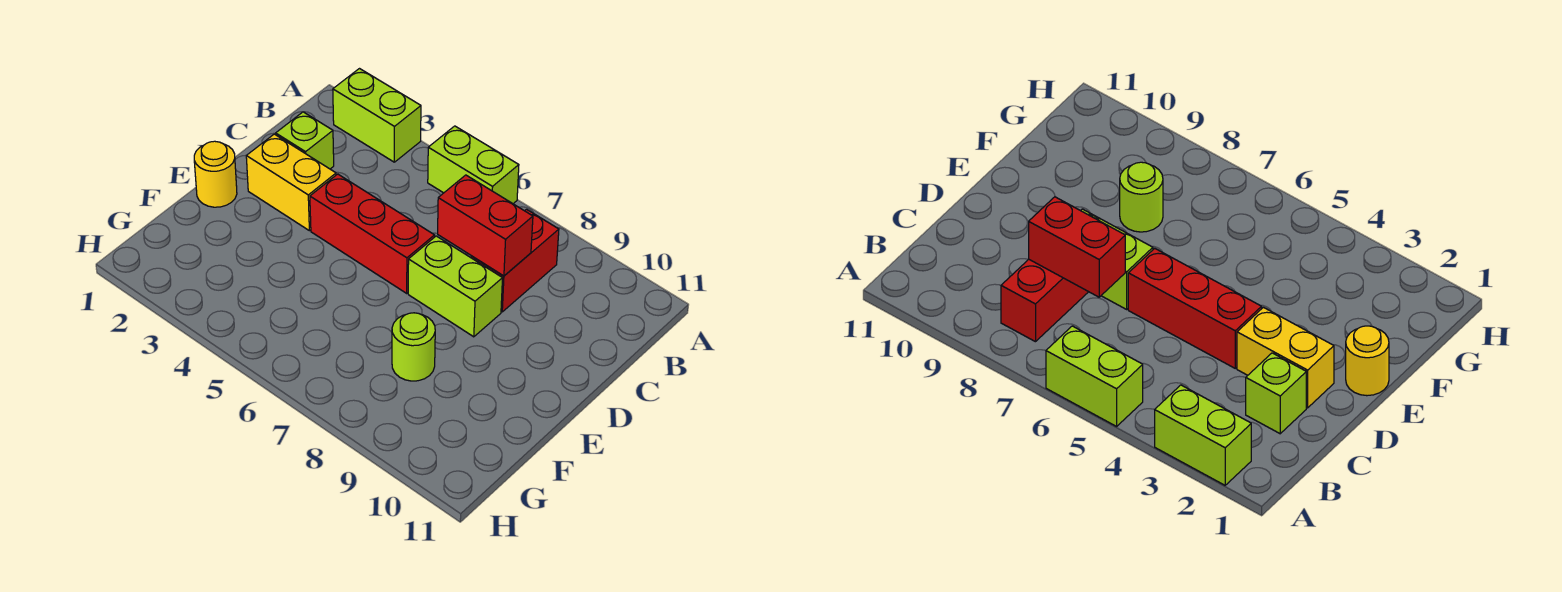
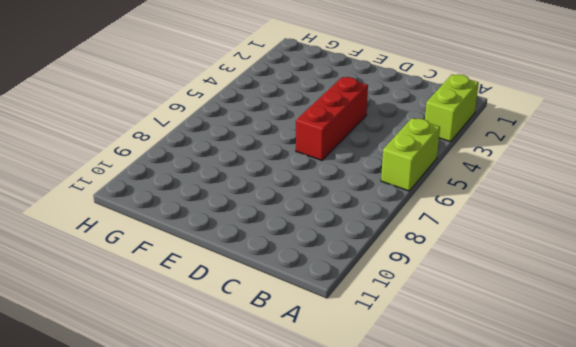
none -> red brick B8:C8 level 1
none -> lime brick C2 level 1

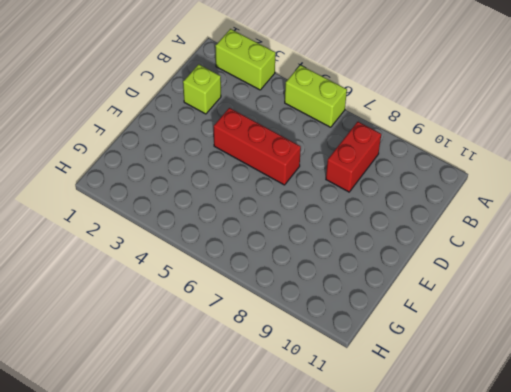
none -> yellow brick D2:D3 level 1
none -> lime brick D7:D8 level 1

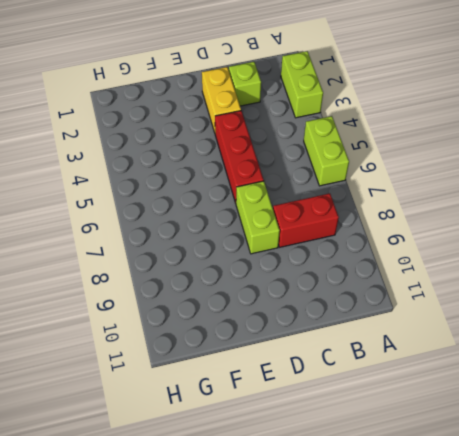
none -> yellow round brick E1 level 1
none -> lime round brick F8 level 1

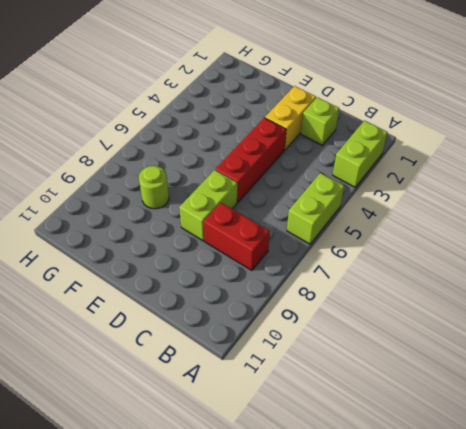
none -> yellow round brick E1 level 1
none -> red brick C7:C8 level 2

